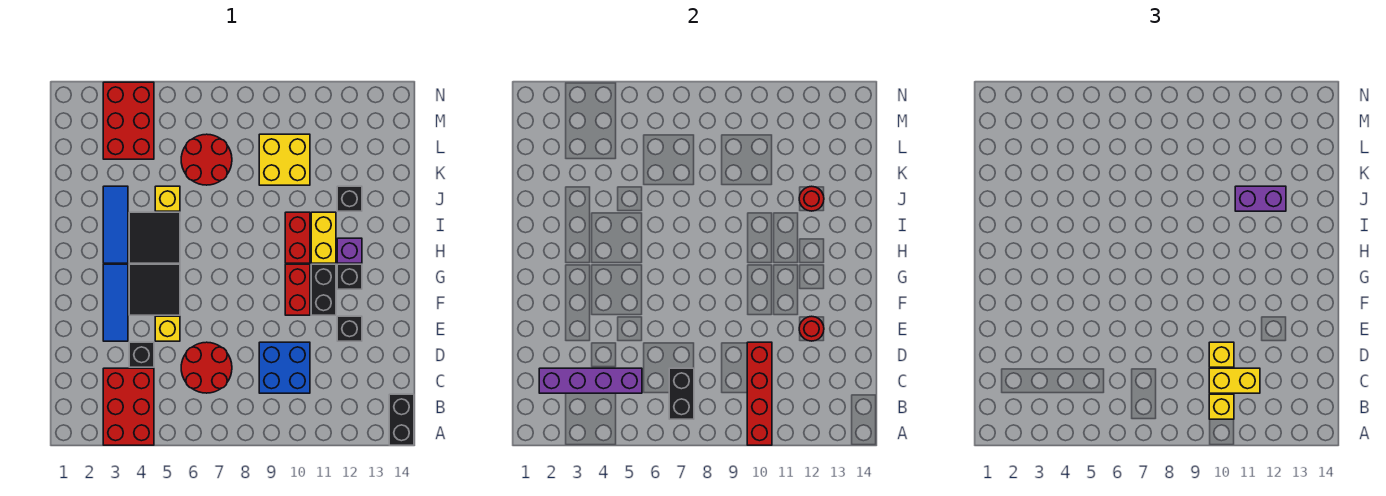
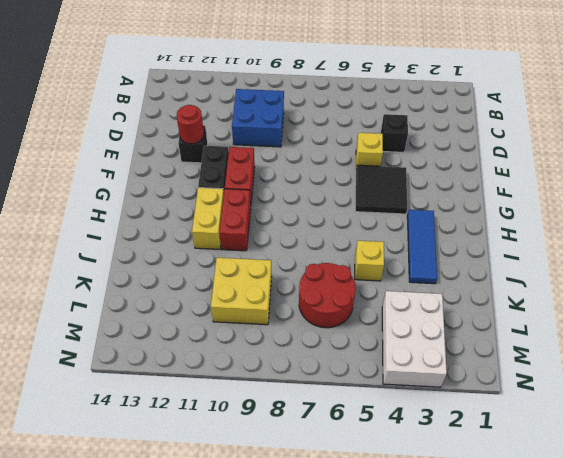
white brick L3:N4 level 1 -> red brick L3:N4 level 1
none -> red brick A3:C4 level 1
none -> black brick A14:B14 level 1
none -> red round brick C6:D7 level 1
none -> blue tile E3:G3 level 1

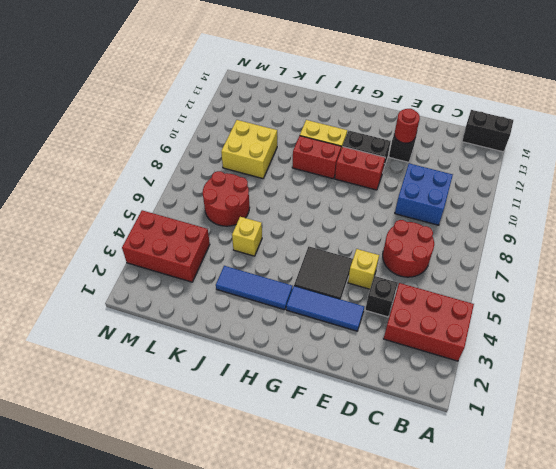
none -> black brick G12 level 1
none -> black tile H4:I5 level 1
none -> purple brick H12 level 1
none -> black brick J12 level 1

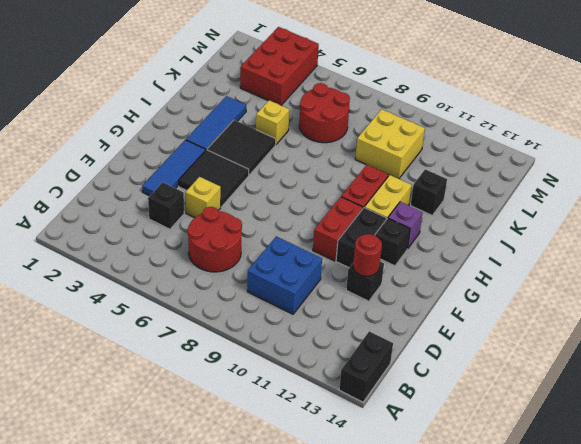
none -> red brick A3:C4 level 1
none -> red brick A10:D10 level 2
none -> black brick B7:C7 level 2
none -> purple brick C2:C5 level 2

